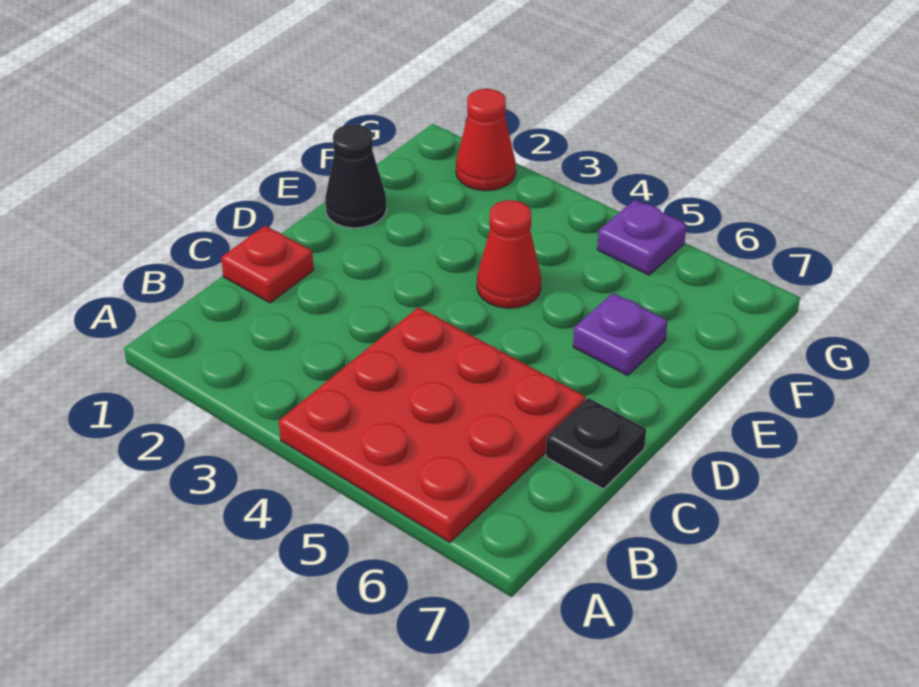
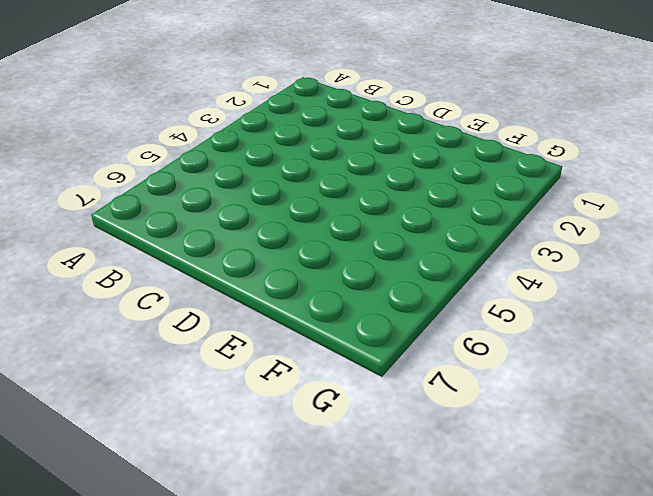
none -> red plate A4:C6 level 1
none -> red plate C1 level 1

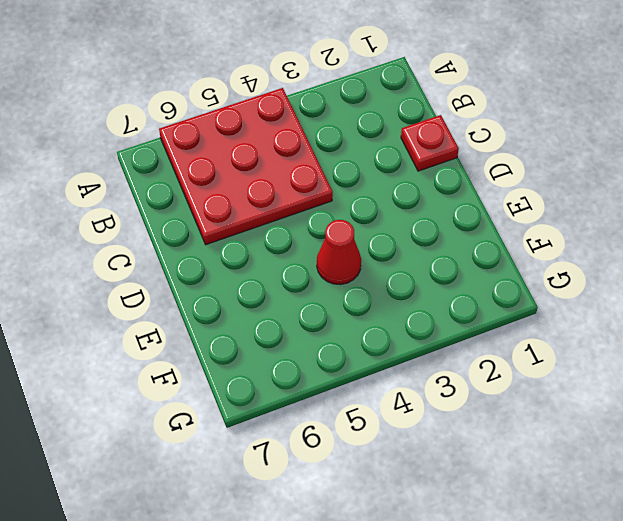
none -> black plate C7 level 1
none -> black cone E1 level 1

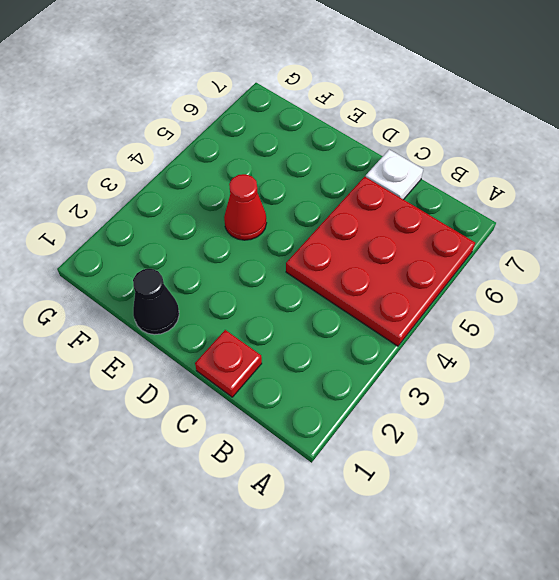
white plate C7 level 1 -> black plate C7 level 1
none -> purple plate E6 level 1
none -> red cone G2 level 1

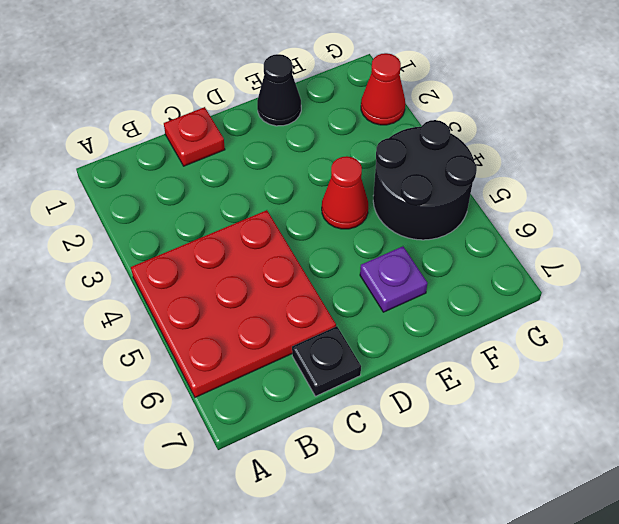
black round brick F4:G5 level 1 -> purple plate G5 level 1

